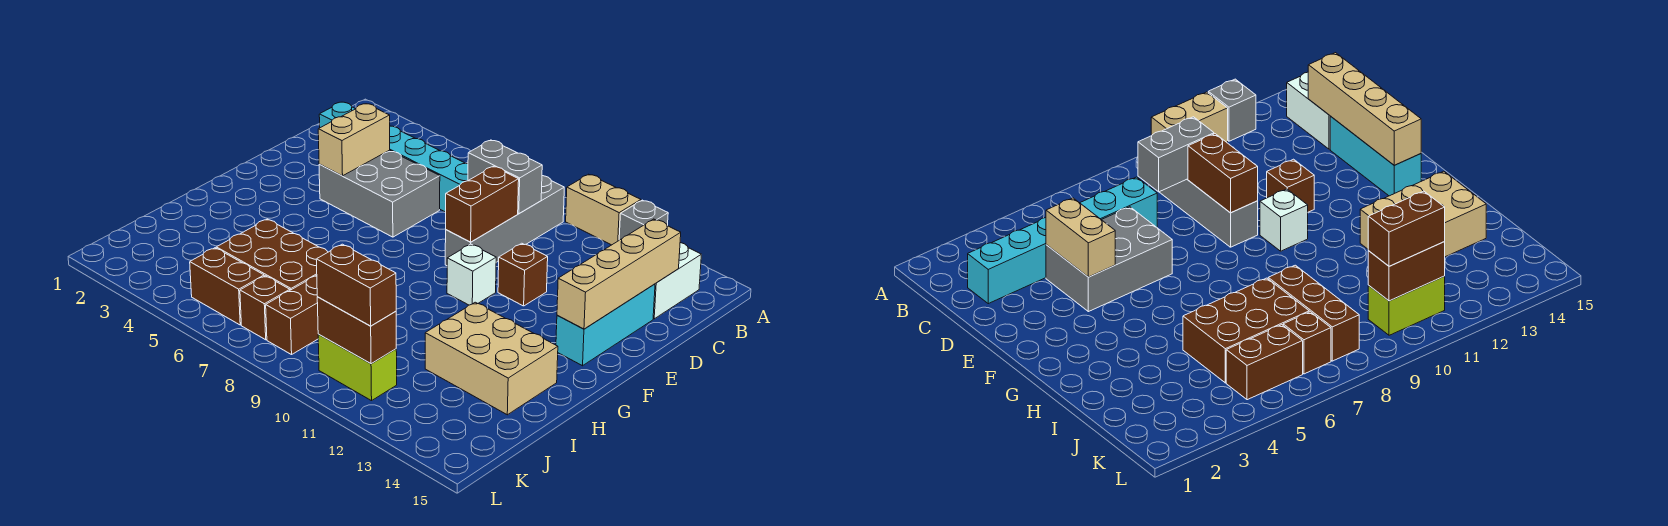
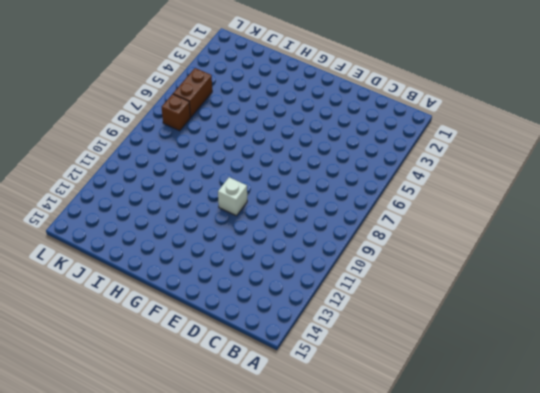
none -> tan brick A10:A11 level 1
none -> grey brick A12 level 1
none -> grey brick B9:E9 level 1

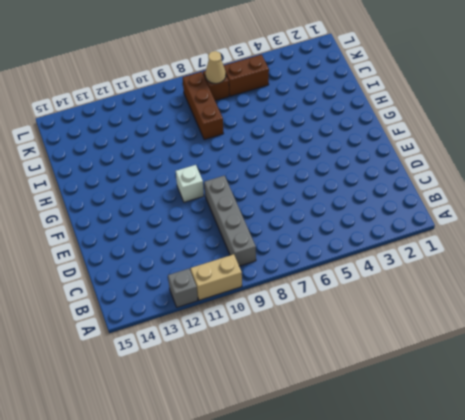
tan cone K7 level 2 -> none
none -> white brick B14:C14 level 1
none -> cyan brick C2:C7 level 1
none -> grey brick D4:E6 level 1

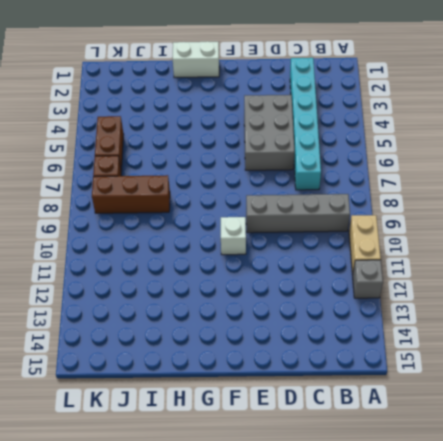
white brick G1:H1 level 1 -> white brick B14:C14 level 1
none -> cyan brick D14:F14 level 1
none -> brown brick E11 level 1
none -> tan brick H12:I14 level 1

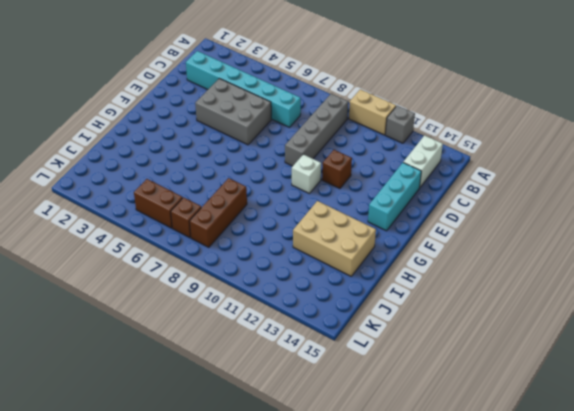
none -> brown brick I5:J7 level 1
none -> lime brick K10:K11 level 1
none -> grey brick C8:C9 level 2

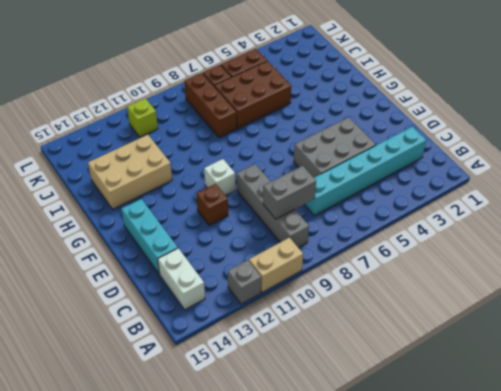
lime brick K11 level 1 -> lime brick K10:K11 level 1
none -> tan brick C14:F14 level 2
none -> tan brick D4:E4 level 2
none -> brown brick D9:E9 level 2

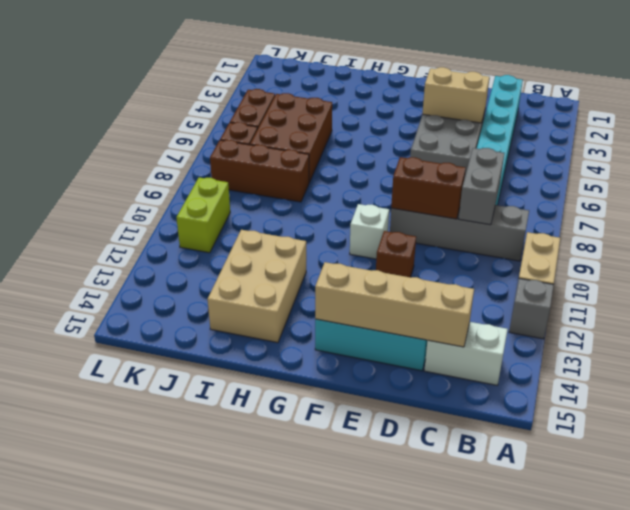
none -> brown brick K10:K11 level 2
none -> brown brick K10:K11 level 3

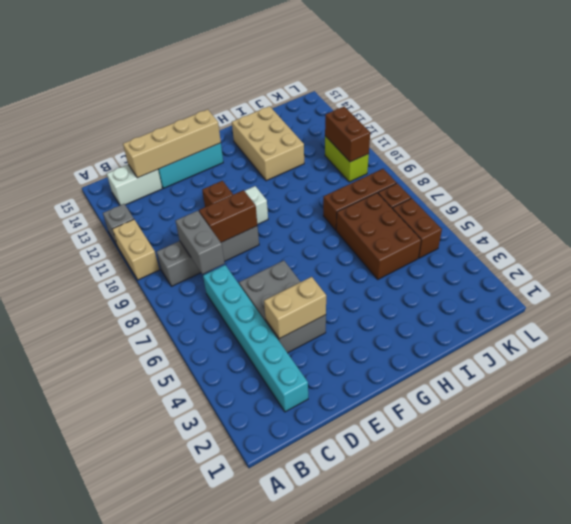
none -> brown brick K10:K11 level 3

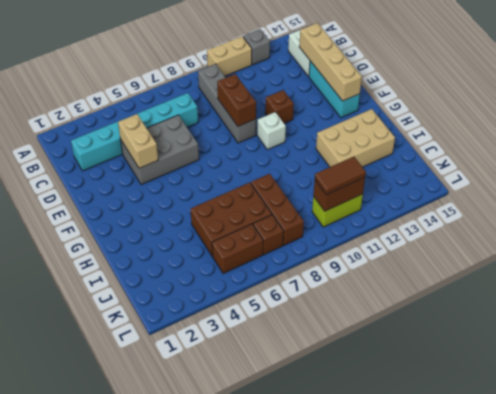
brown tile K10:K11 level 3 -> brown brick K10:K11 level 3
none -> grey brick C8:C9 level 2

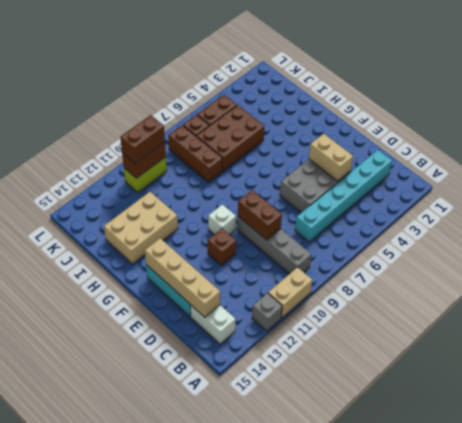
none -> grey brick C8:C9 level 2

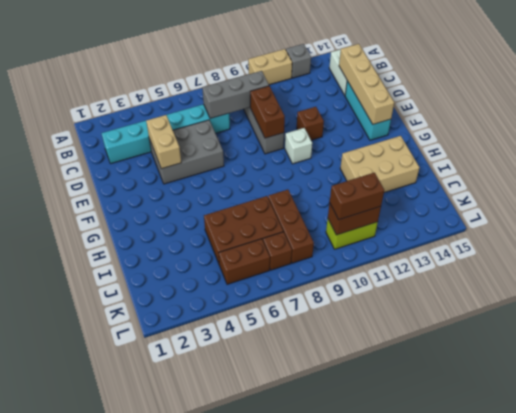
grey brick C7:C9 level 2 -> grey brick C8:C9 level 2

